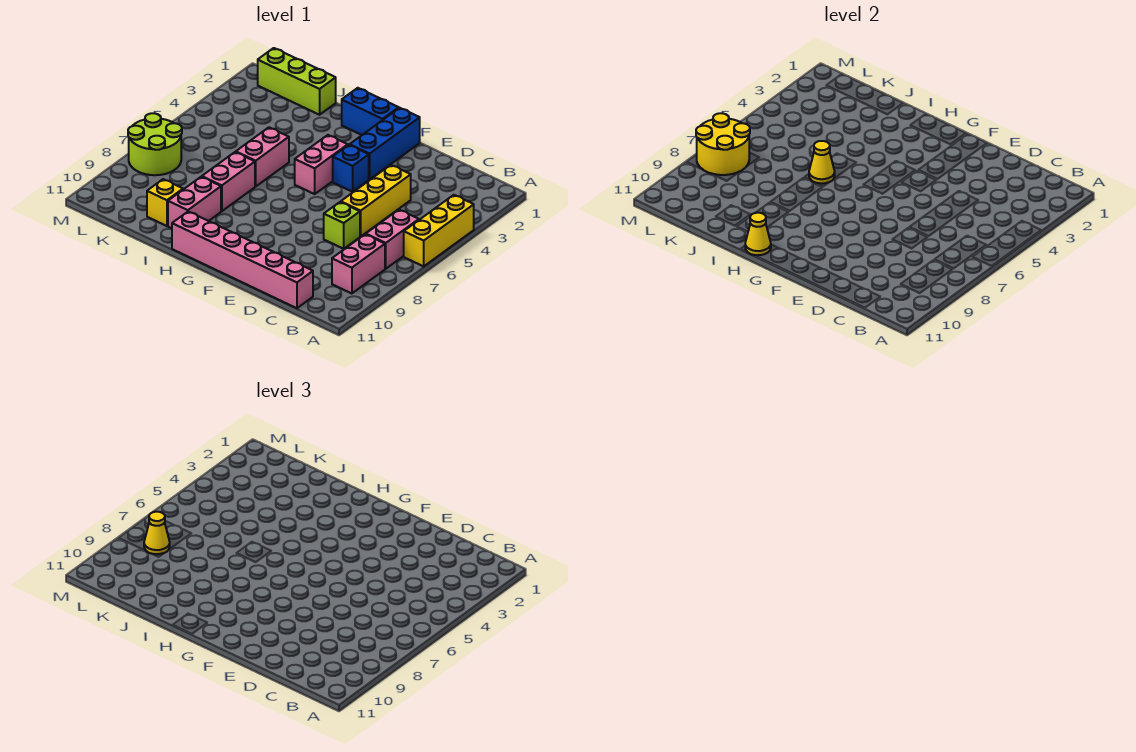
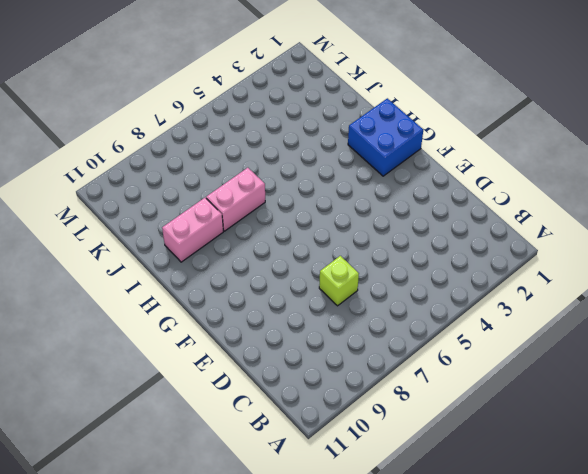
blue brick G1:H2 level 1 -> blue brick G1:H1 level 1
none -> yellow brick A4:A6 level 1
none -> pink brick B6:B7 level 1
none -> pink brick B8:B9 level 1

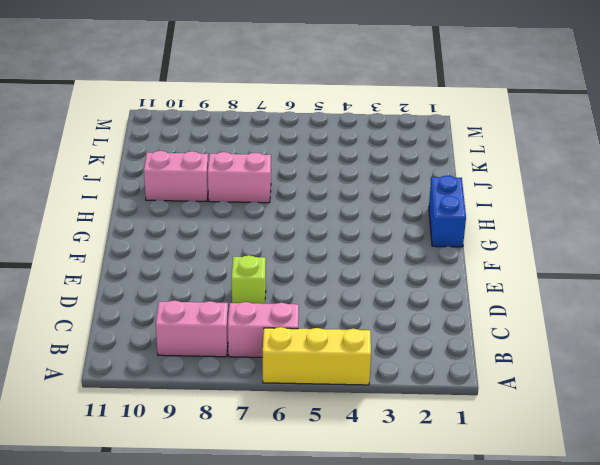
none -> pink brick C11:H11 level 1
none -> yellow brick D4:D6 level 1
none -> blue brick F1:F3 level 1

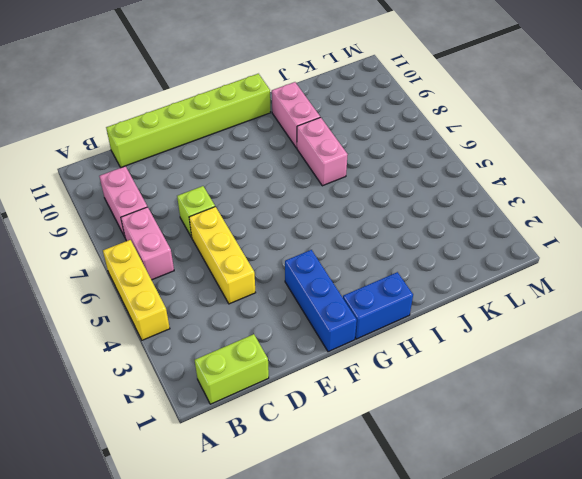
lime brick B1:C1 level 1 -> none
lime brick C11:H11 level 1 -> pink brick C11:H11 level 1
none -> blue brick F4 level 1
none -> pink brick G4:G5 level 1
none -> pink brick I5:I6 level 1

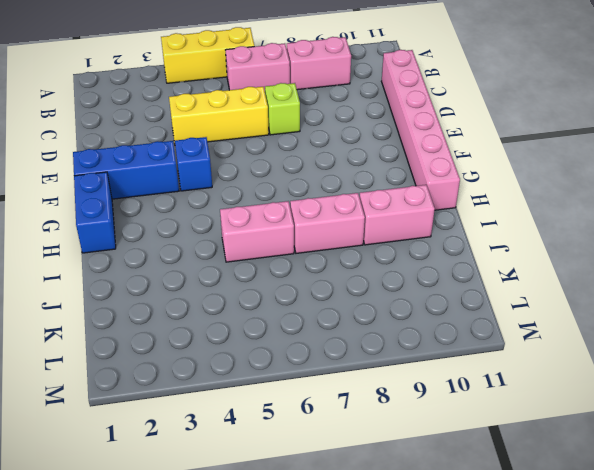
none -> pink brick G4:G5 level 1
none -> lime brick J1:L1 level 1
none -> yellow brick J10 level 1

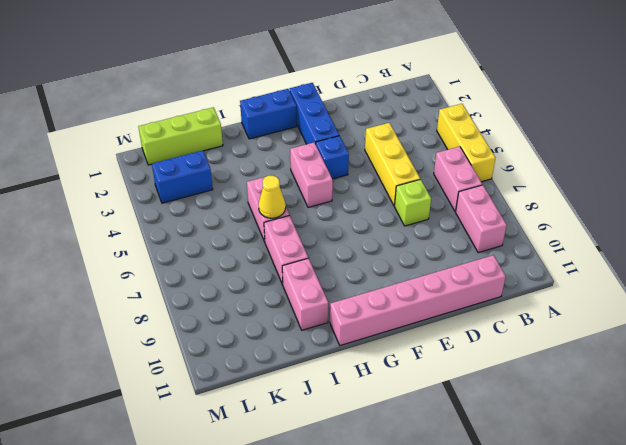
blue brick K3:L3 level 1 -> none
none -> yellow brick J10 level 1
none -> lime round brick L7:M8 level 1
none -> yellow cone H11 level 2

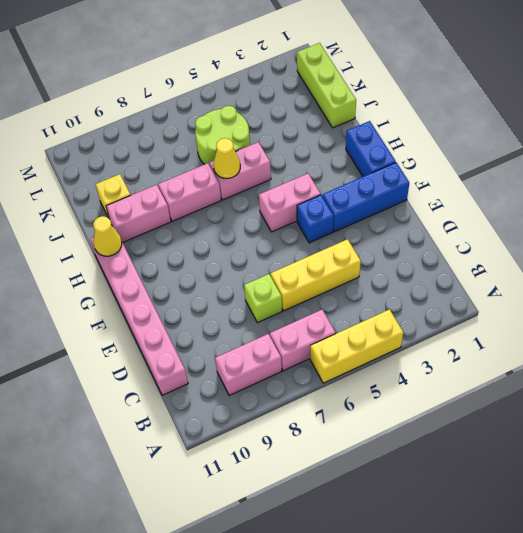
lime round brick J5:K6 level 1 -> lime round brick L7:M8 level 1
none -> yellow round brick L7:M8 level 2
none -> yellow cone L8 level 3

